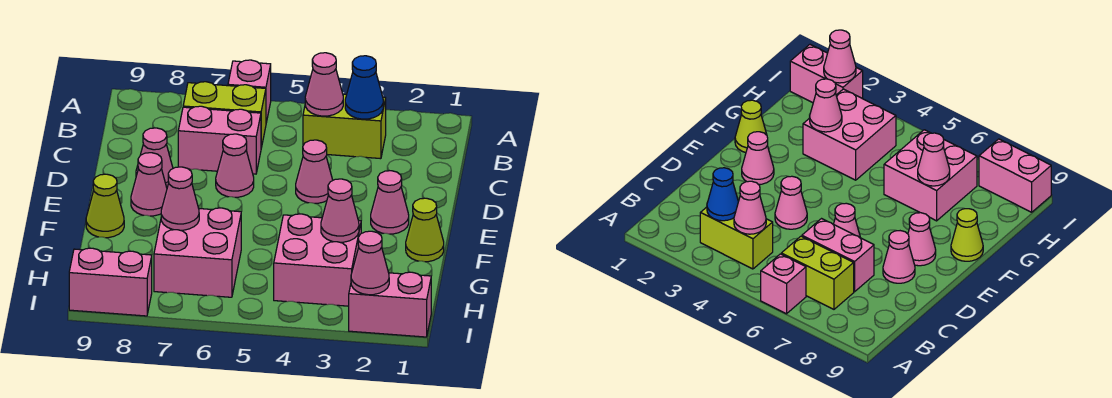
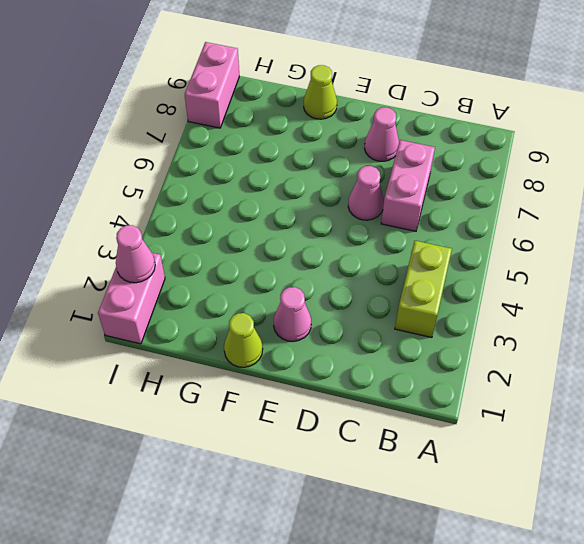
none -> pink brick A6 level 1
none -> lime brick B6:B7 level 1
none -> pink cone D4 level 1

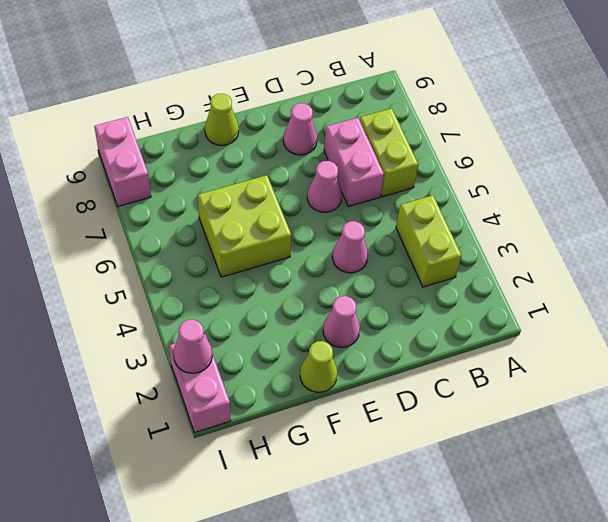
lime brick F5:G6 level 1 -> pink brick G6:H7 level 1
none -> pink brick A6 level 1
none -> pink cone E8 level 1
none -> pink brick G3:H4 level 1

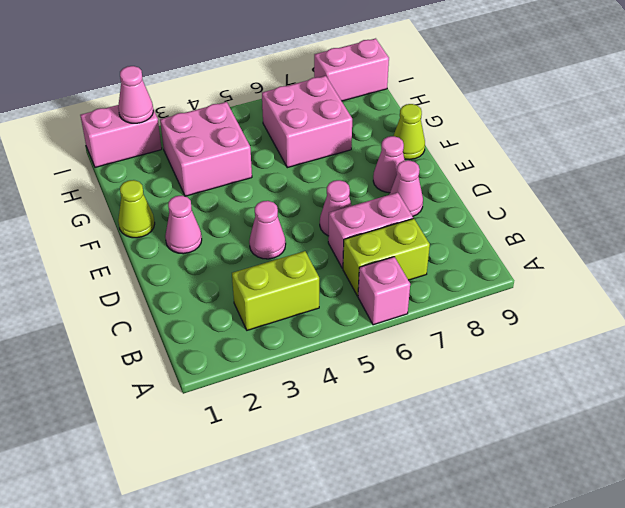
none -> blue cone B3 level 2
none -> pink cone B4 level 2
none -> pink cone G3 level 2

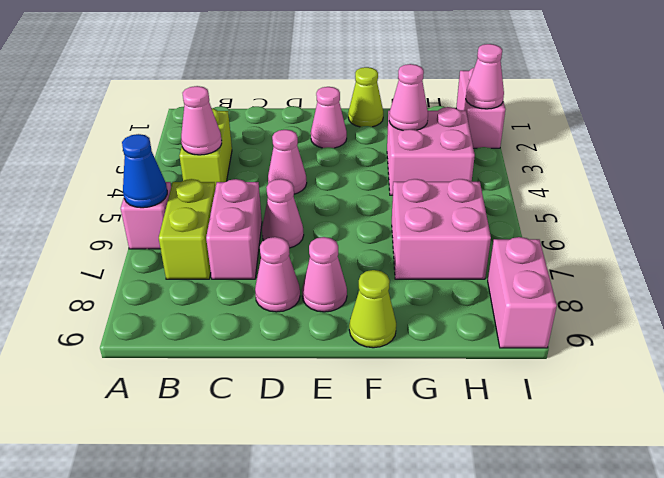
blue cone A6 level 2 -> blue cone B3 level 2
none -> pink cone G7 level 2

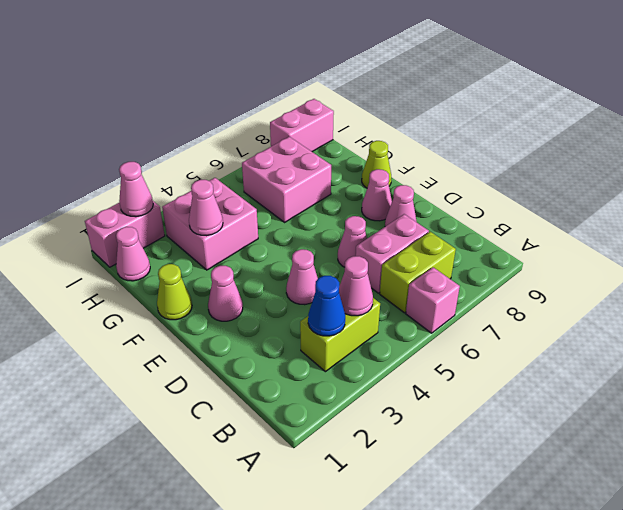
pink cone H1 level 1 -> pink cone G7 level 2

